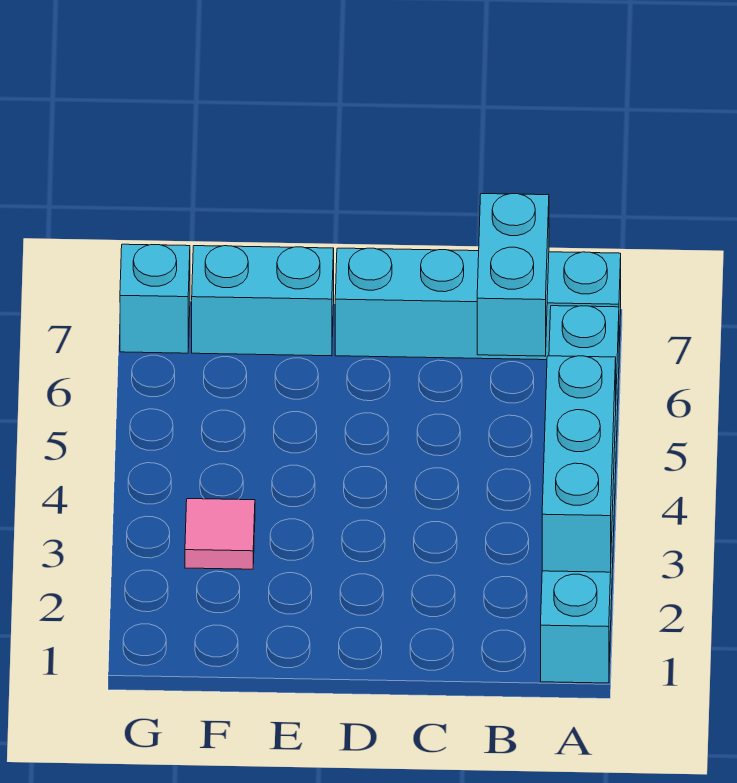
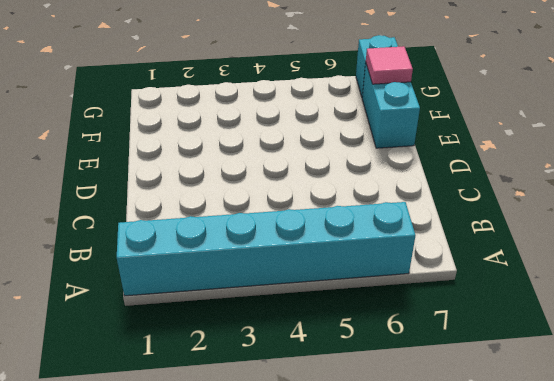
pink tile F7 level 2 -> pink tile F3 level 1
none -> cyan brick A7:D7 level 1
none -> cyan brick A2:A4 level 2

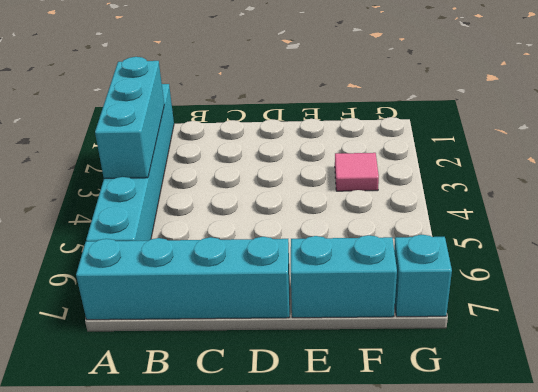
none -> cyan brick B6:B7 level 2

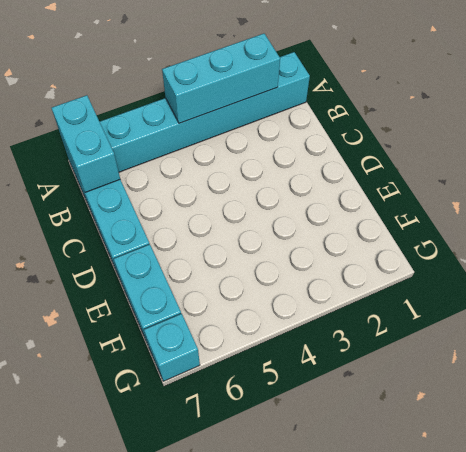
cyan brick A7:B7 level 2 -> cyan brick B6:B7 level 2
none -> pink tile F3 level 1

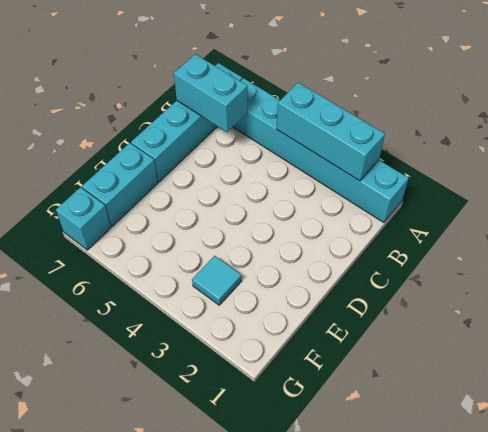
cyan tile F3 level 1 -> pink tile F3 level 1

